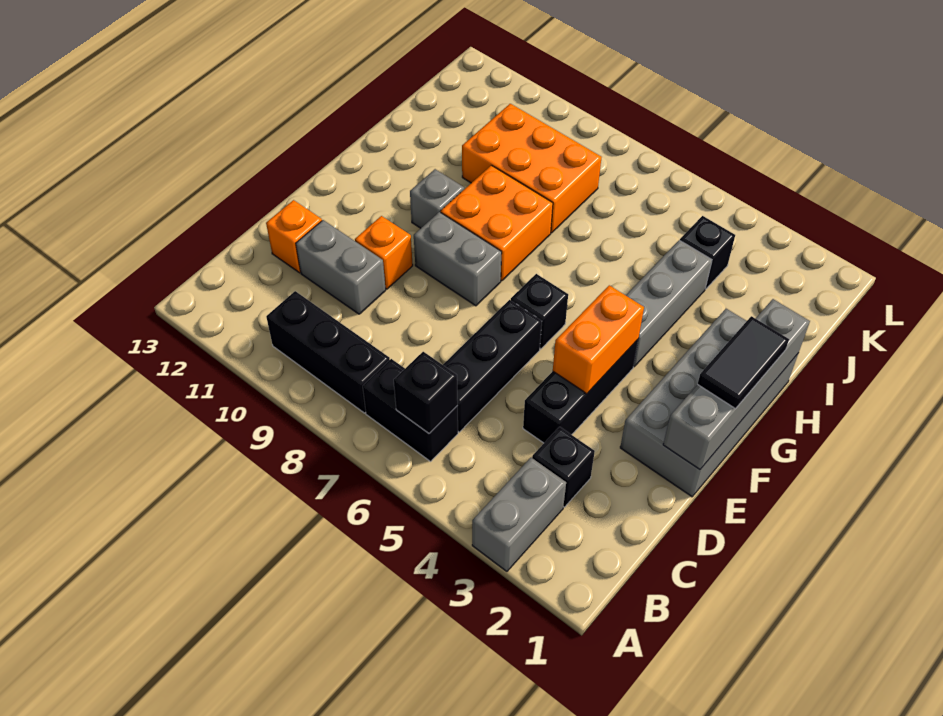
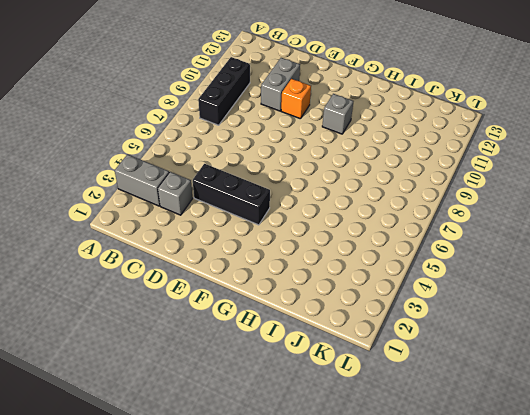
grey brick C3 level 1 -> black brick C3 level 1
none -> black brick B6:B7 level 1
none -> black brick C6:E6 level 1
none -> orange brick D12 level 1

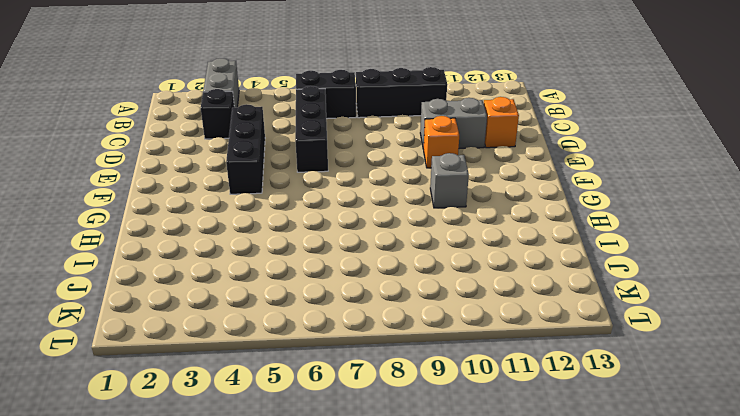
none -> grey brick E1:H2 level 1
none -> black brick F6 level 1
none -> grey brick F8:F9 level 1

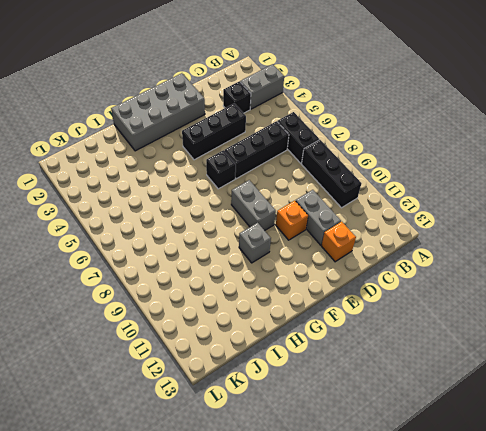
none -> grey brick G4:I4 level 1
none -> orange brick G8:H9 level 1
none -> orange brick I8:J10 level 1

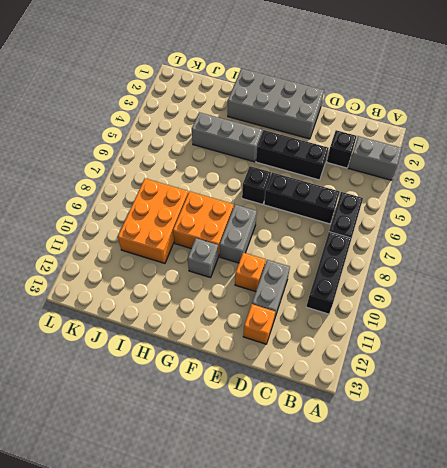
none -> black brick J4 level 1
none -> black brick B6 level 2
none -> grey brick E1:H1 level 2

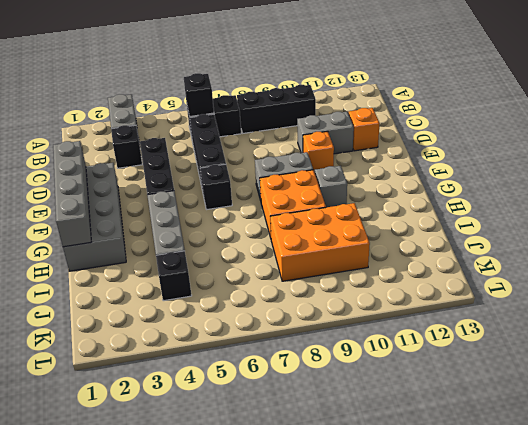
none -> orange brick E4:F4 level 2
none -> black tile F1:G1 level 3

